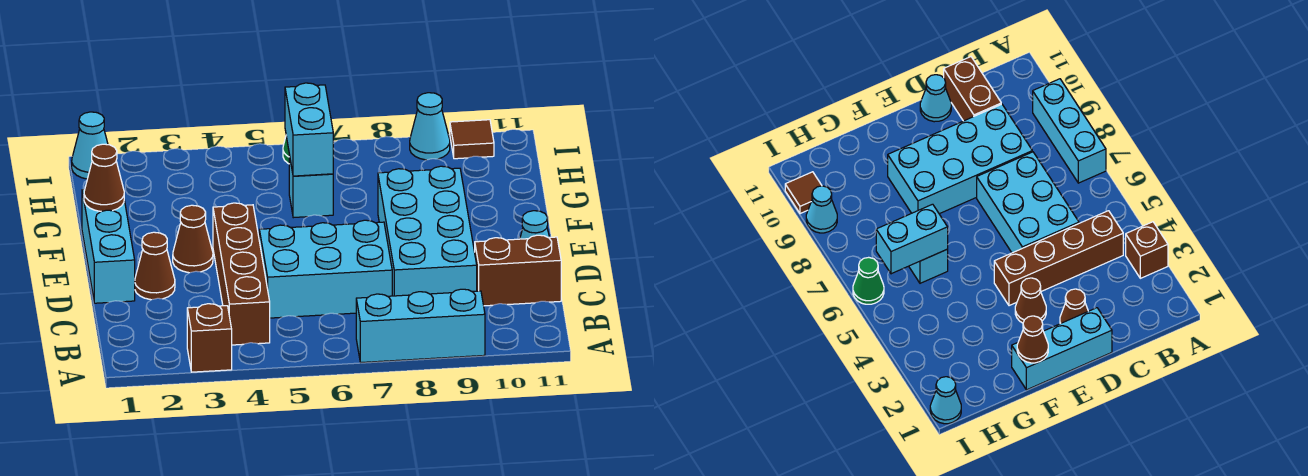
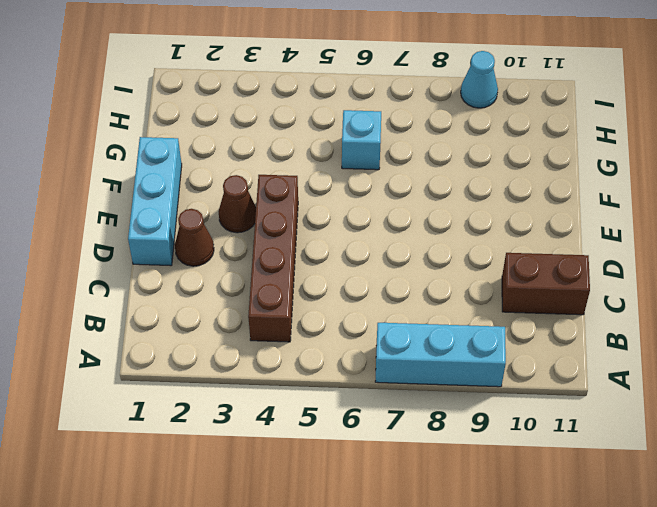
none -> brown brick A3 level 1
none -> cyan brick C5:D7 level 1
none -> cyan brick C8:F9 level 1

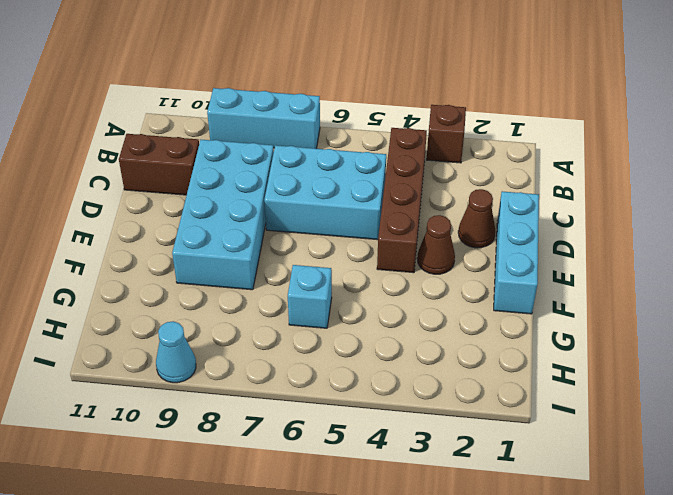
none -> cyan cone D11 level 1
none -> cyan cone I1 level 1
none -> green cone I6 level 1

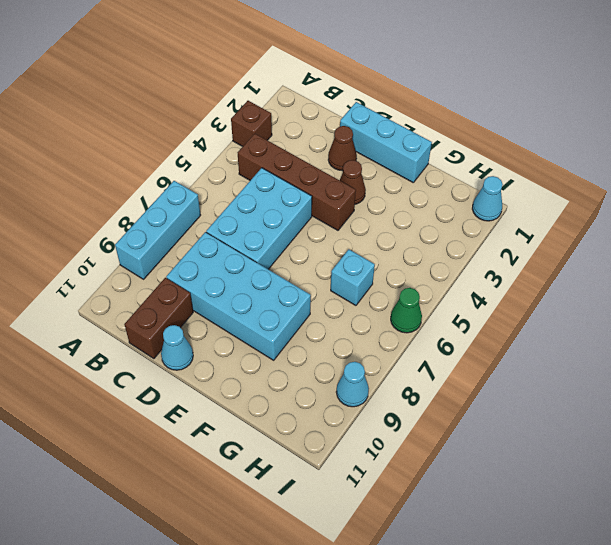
none -> brown tile I10 level 1
none -> brown cone F1 level 2
none -> cyan brick G6:H6 level 2

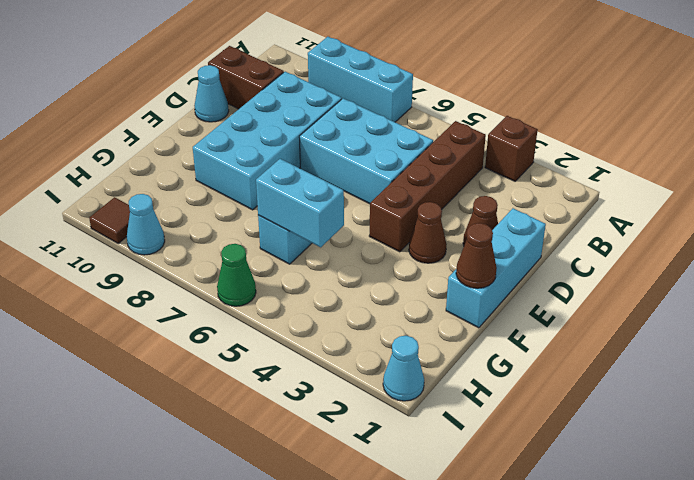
cyan brick G5:G6 level 2 -> cyan brick G6:H6 level 2

